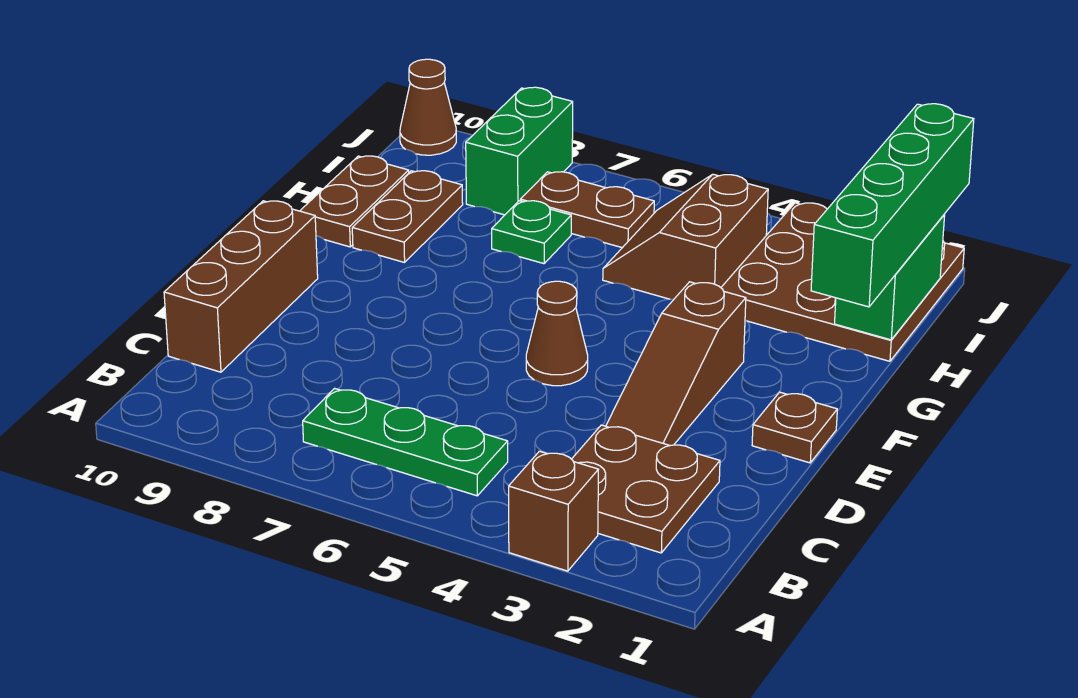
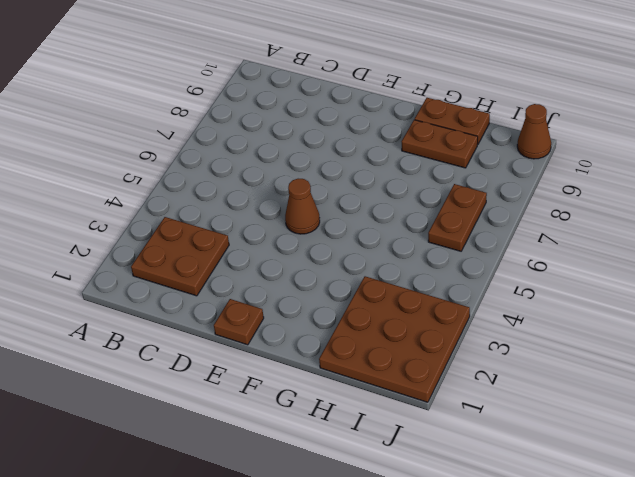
none -> brown brick A3 level 1
none -> green plate B5:B7 level 1
none -> brown brick C10:E10 level 1

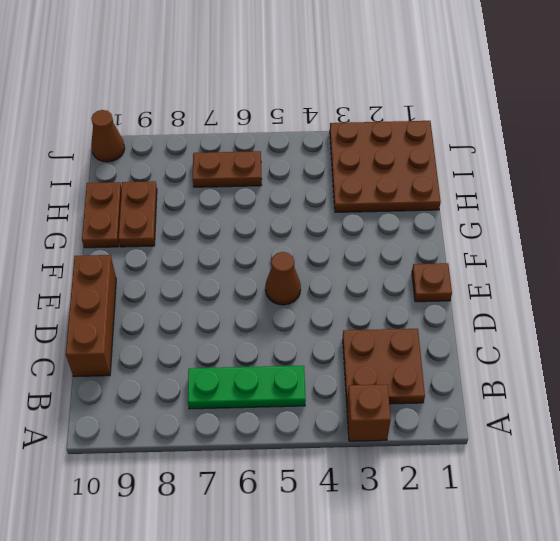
none -> brown slope D3:F3 level 1 top F
none -> brown slope H4:I5 level 1 top 4
none -> green plate H7 level 1

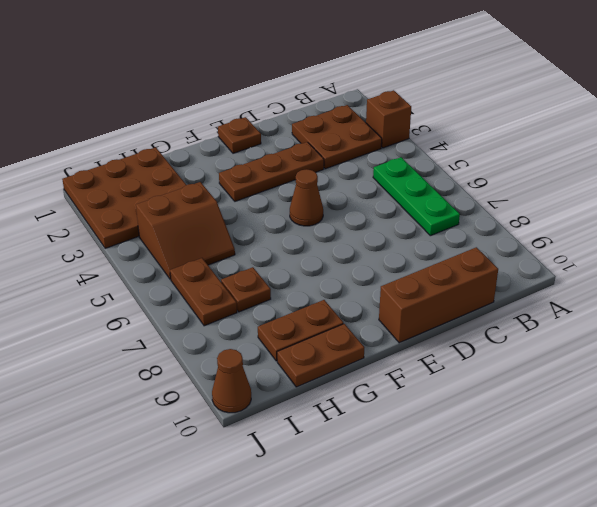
brown plate D3:F3 level 1 -> brown slope D3:F3 level 1 top F
brown plate H7 level 1 -> green plate H7 level 1
none -> green brick I8:J8 level 1
none -> green brick H1:I1 level 2
none -> green brick G1:J1 level 3

